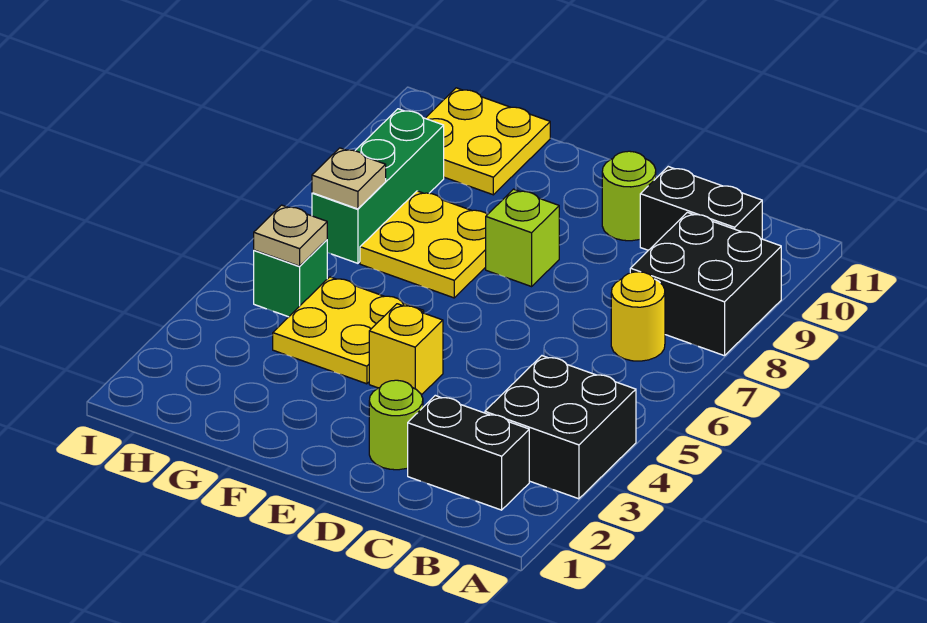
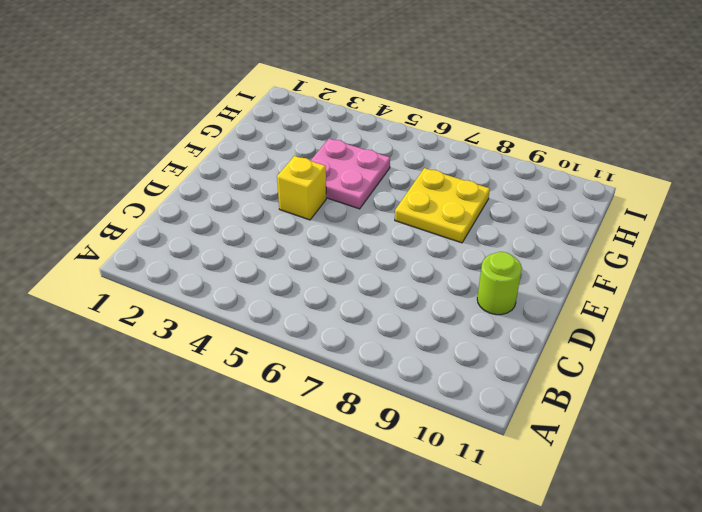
pink plate F4:G5 level 1 -> yellow plate F4:G5 level 1
none -> black brick A3:B4 level 1
none -> black brick A8:B9 level 1
none -> black brick B2:C2 level 1

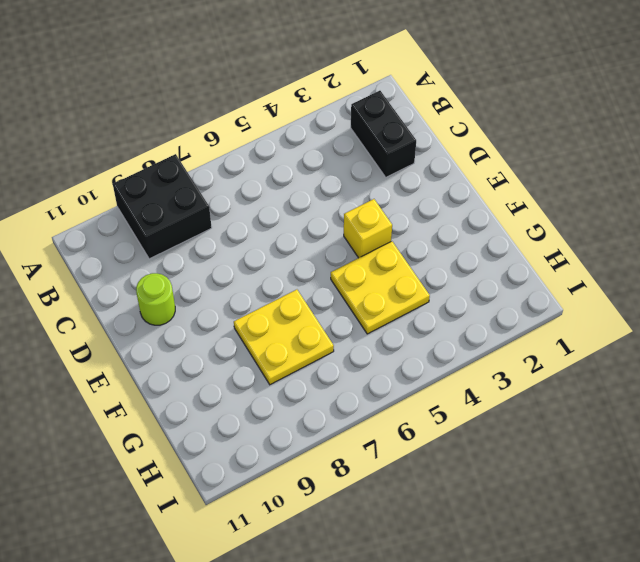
none -> black brick A3:B4 level 1
none -> yellow round brick B7 level 1
none -> black brick B10:C10 level 1

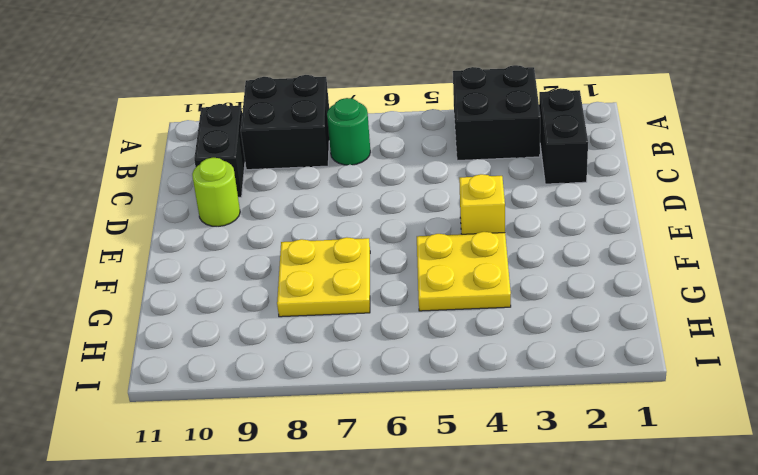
green round brick B7 level 1 -> yellow round brick B7 level 1
none -> lime round brick D2 level 1
none -> lime brick E8 level 1
none -> yellow plate G10:H11 level 1

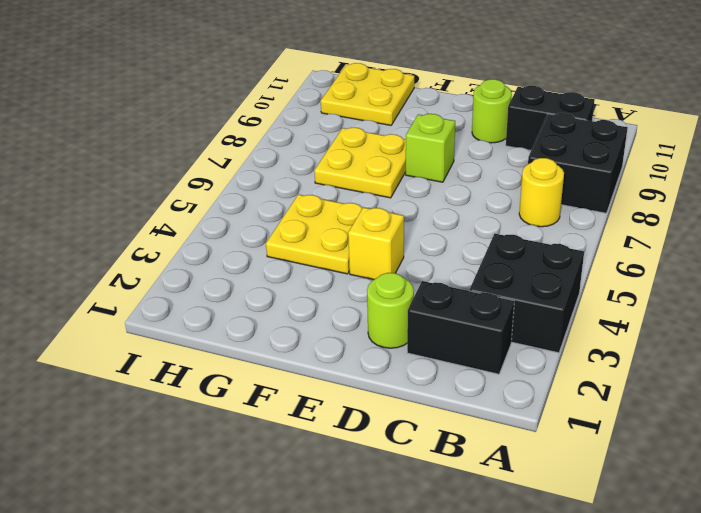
none -> green brick H5 level 1
none -> green brick H7:H9 level 1
none -> tan plate H5 level 2

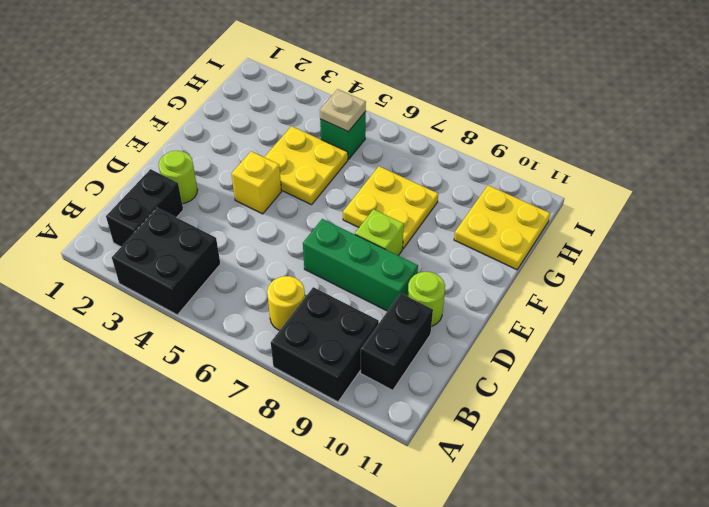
green brick D7:D9 level 1 -> green brick H7:H9 level 1
none -> tan plate H7 level 2

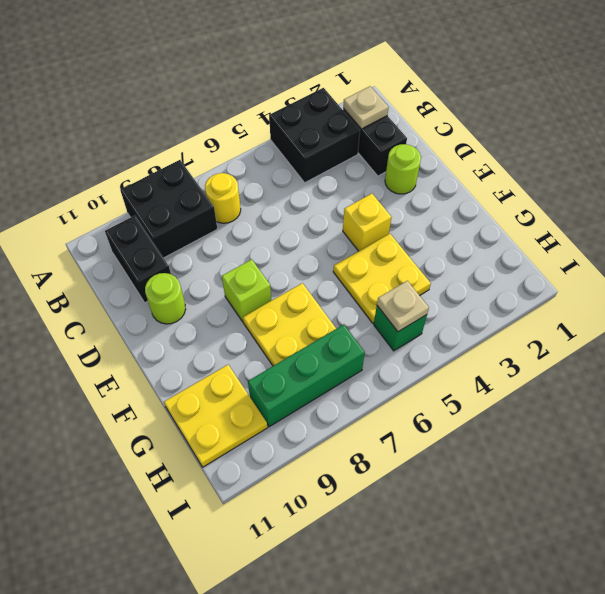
tan plate B2 level 2 -> tan plate H7 level 2

